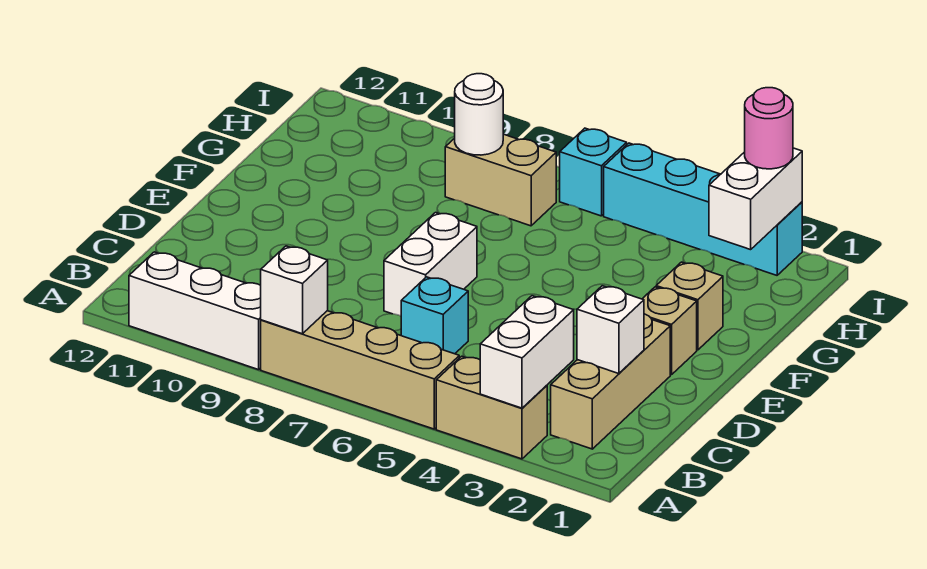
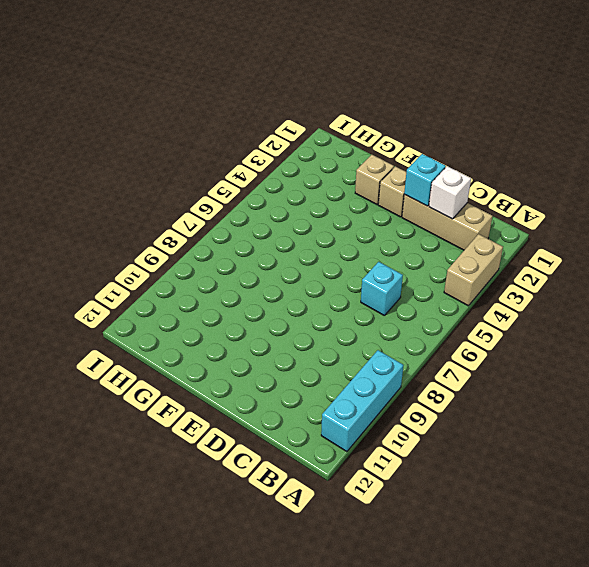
cyan brick A9:A11 level 1 -> white brick A9:A11 level 1
cyan brick D2 level 2 -> cyan brick I6 level 1
none -> tan brick A5:A8 level 1
none -> white brick D7:E7 level 1
none -> tan brick H7:H8 level 1

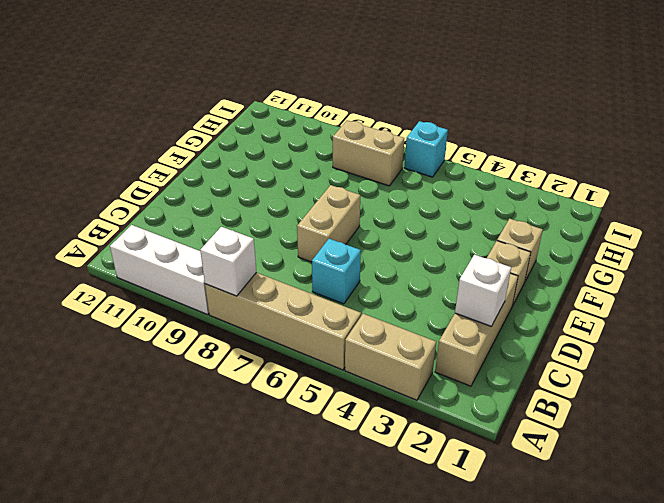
tan brick D7:E7 level 1 -> white brick D7:E7 level 1
none -> cyan brick I2:I5 level 1
none -> white brick A3:B3 level 2
none -> white brick H2:I2 level 2

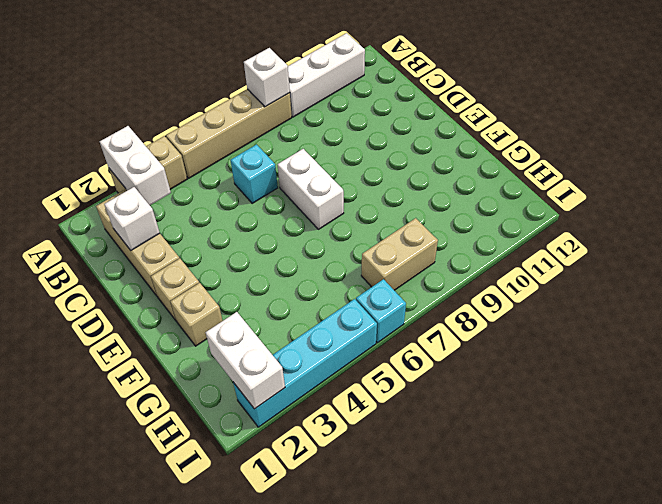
none -> white round brick H8 level 2
none -> pink round brick I2 level 3

